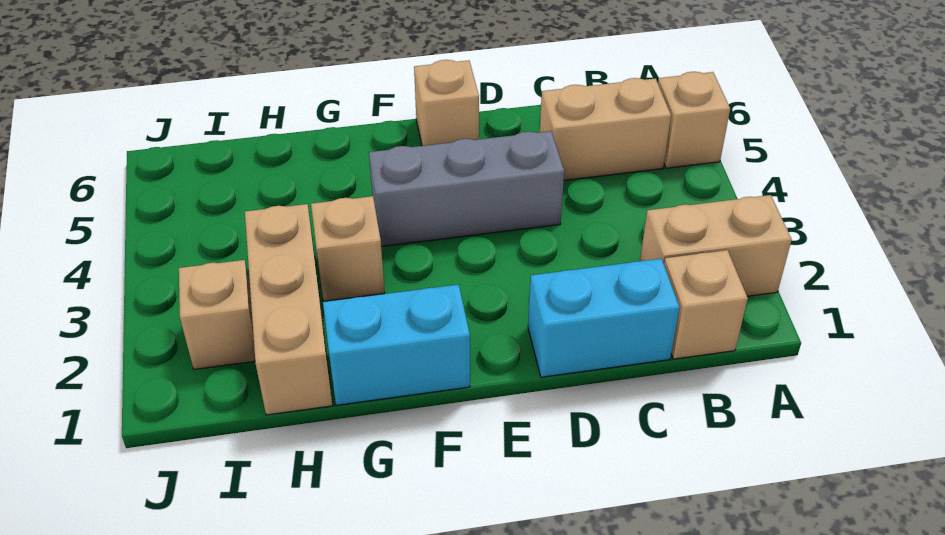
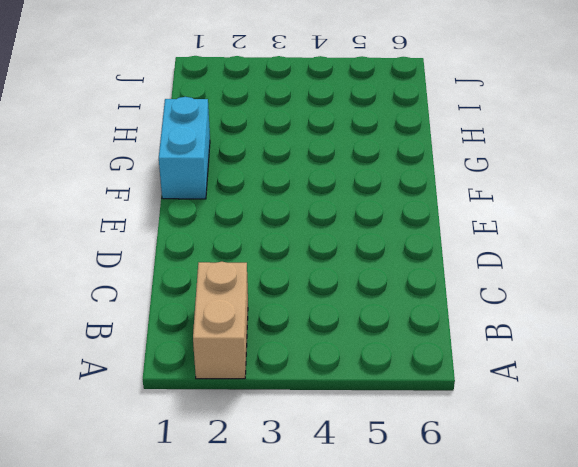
none -> tan brick A5 level 1
none -> tan brick B1 level 1

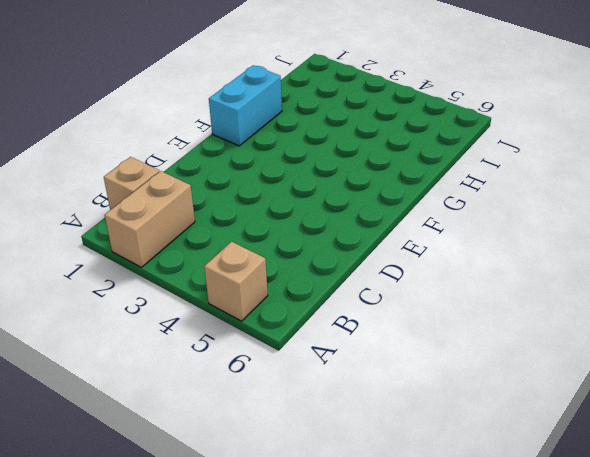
none -> tan brick B5:C5 level 1
none -> cyan brick C1:D1 level 1

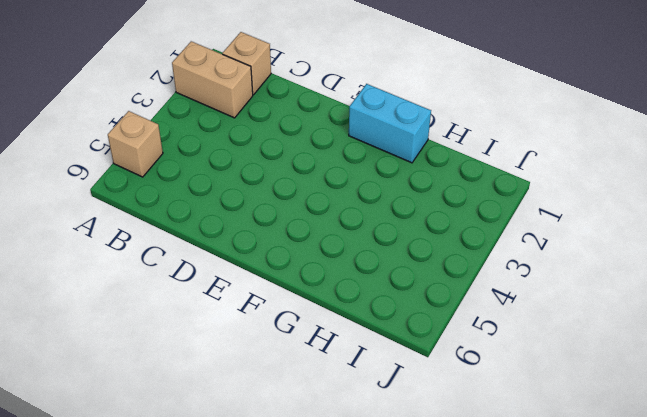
none -> tan brick B5:C5 level 1
none -> cyan brick C1:D1 level 1

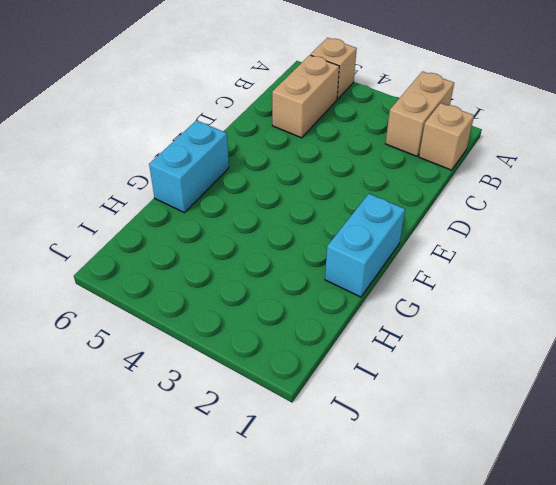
cyan brick F6:G6 level 1 -> cyan brick C1:D1 level 1
none -> grey brick D4:F4 level 1
none -> tan brick E6 level 1

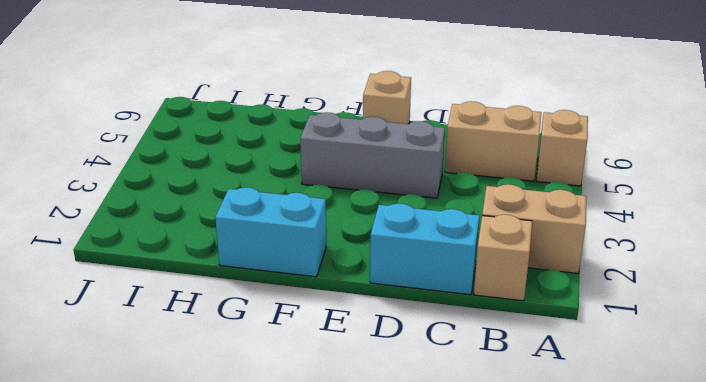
none -> tan brick G3 level 1
none -> tan brick H1:H3 level 1

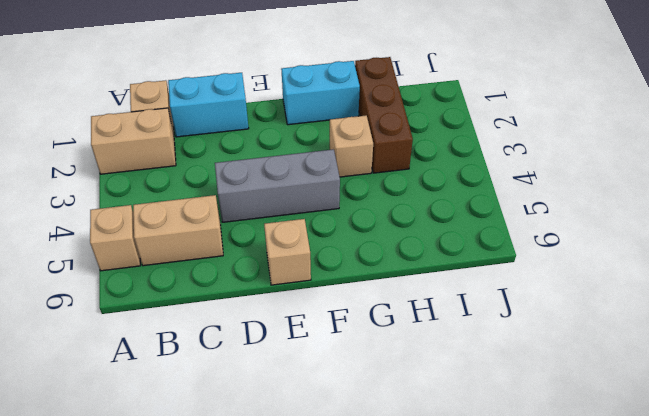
brown brick H1:H3 level 1 -> tan brick H1:H3 level 1
none -> tan brick I2 level 1

